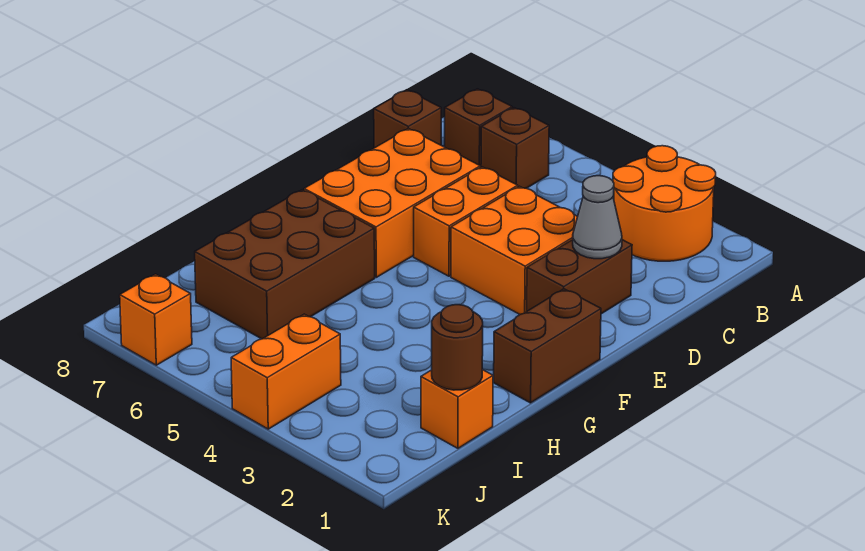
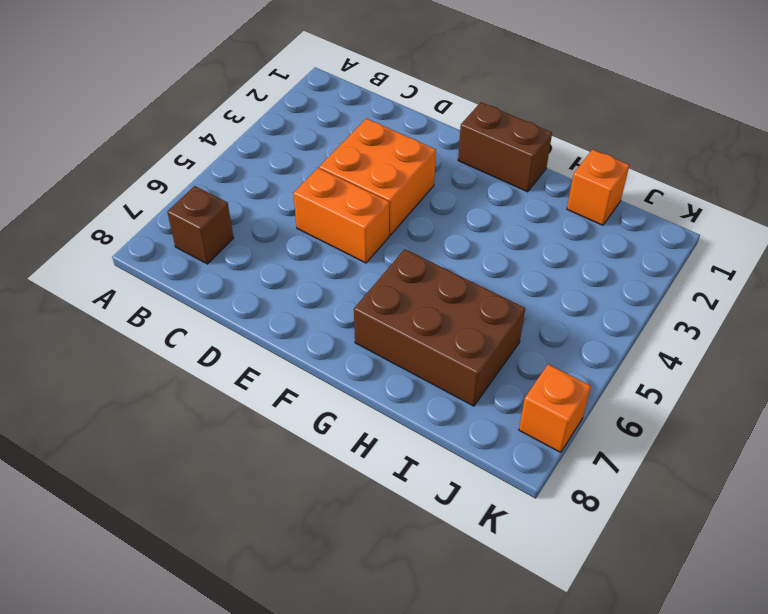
none -> orange round brick A2:B3 level 1
none -> brown brick B6 level 1
none -> brown brick C8 level 1

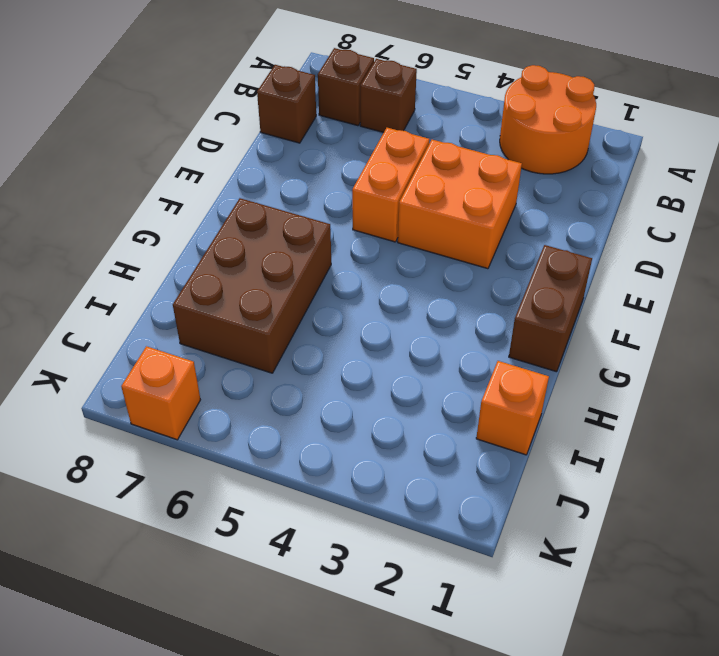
none -> brown brick D2:E2 level 1
none -> orange brick D6:F7 level 1
none -> orange brick J4:K4 level 1

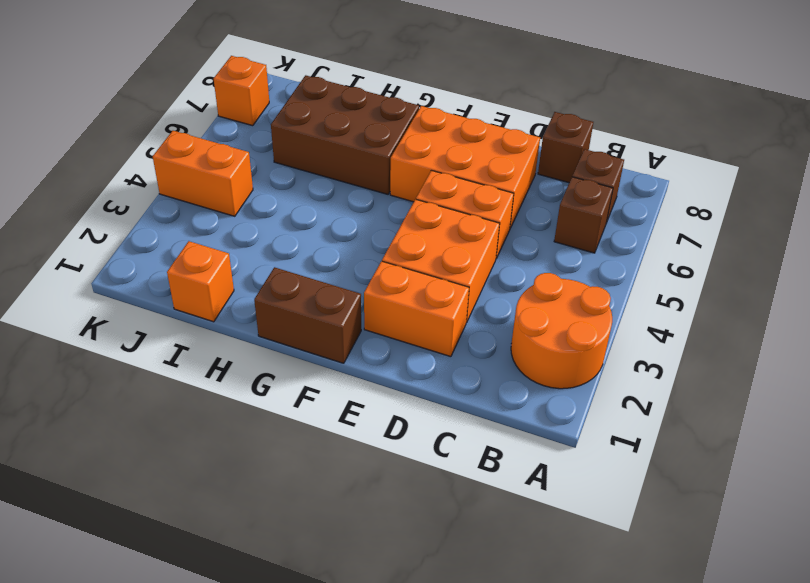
orange brick D2:E2 level 1 -> brown brick D2:E2 level 1
none -> grey cone D2 level 2
none -> brown round brick I1 level 2

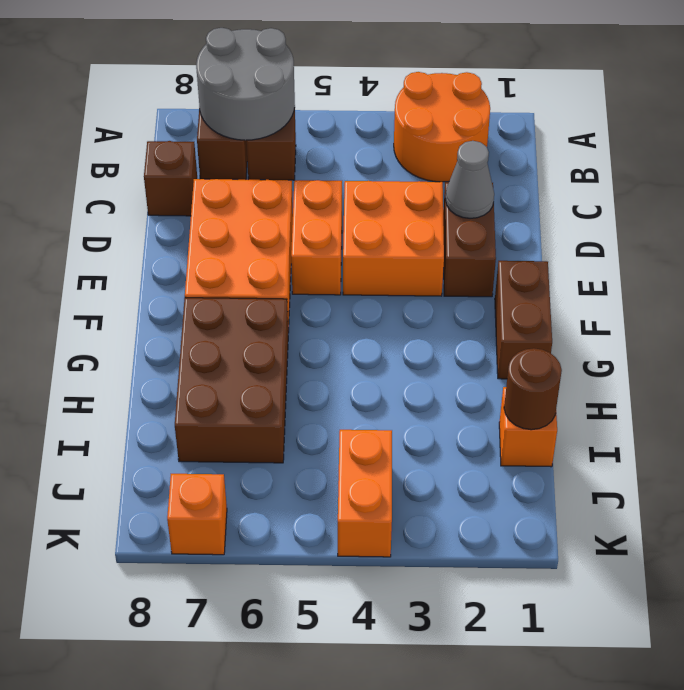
grey round brick A6:B7 level 2 -> none

